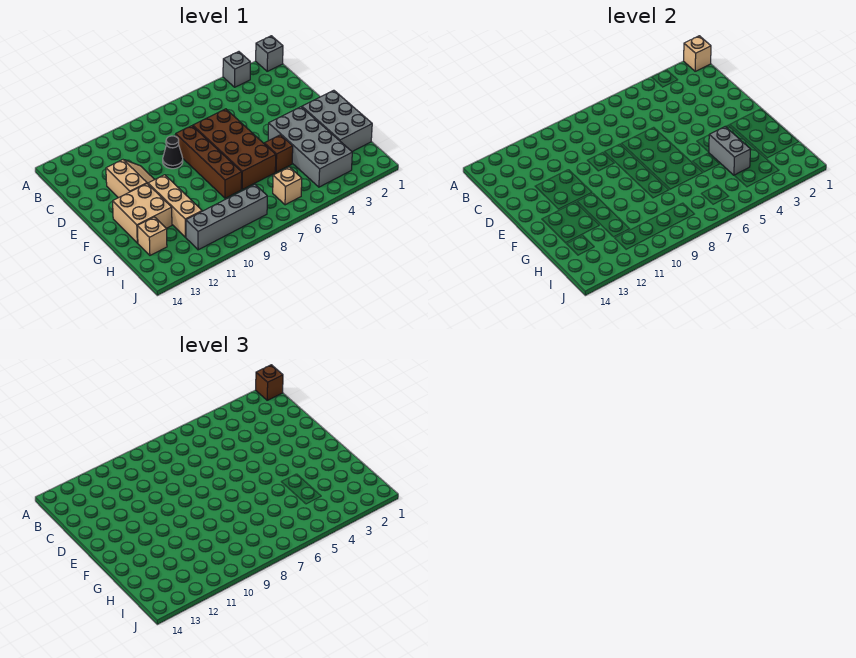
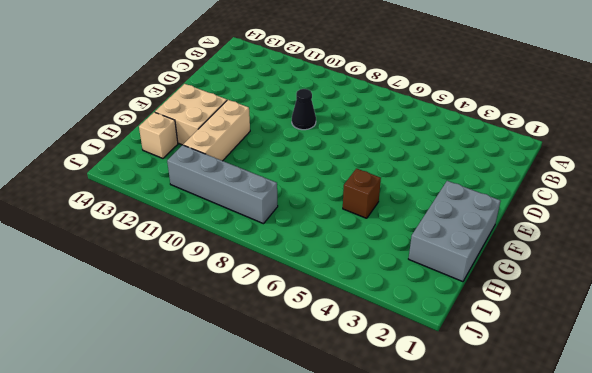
none -> grey brick A1 level 1
none -> grey brick A3 level 1
none -> brown brick D6:G7 level 1

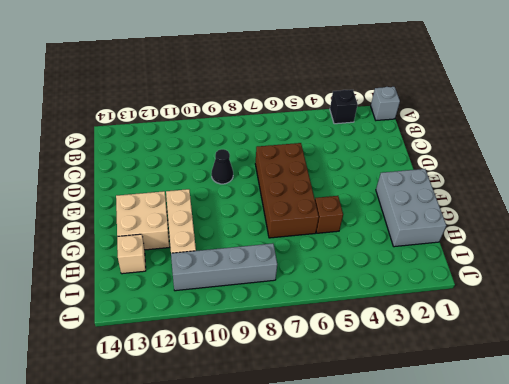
black brick A3 level 1 -> grey brick A3 level 1
none -> brown brick D8:G8 level 1
none -> tan slope D11:E12 level 1 top 12
none -> grey brick F3:I4 level 1

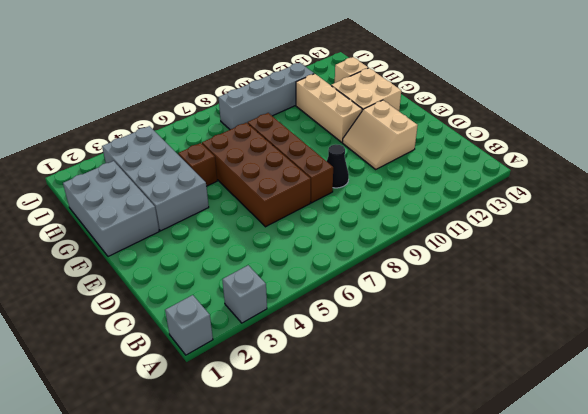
none -> tan brick I6 level 1
none -> tan brick A1 level 2
none -> grey brick G4:H4 level 2

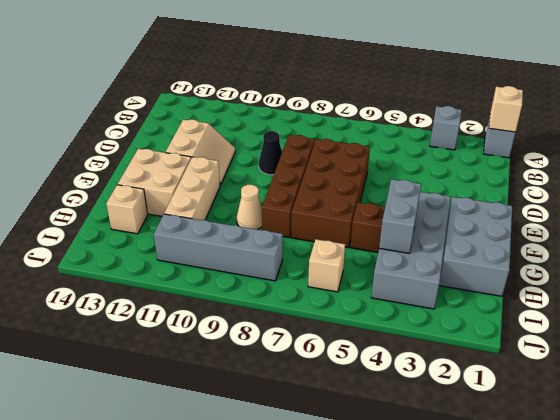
tan cone G9 level 1 -> none
none -> brown brick A1 level 3

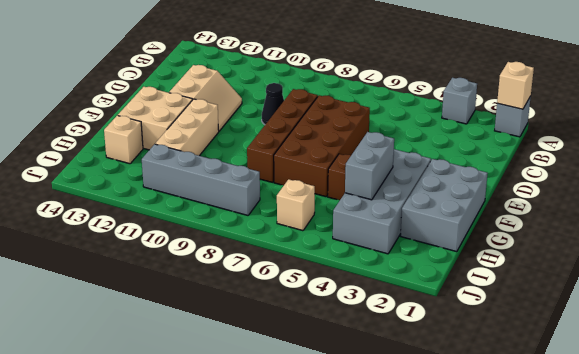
none -> brown brick A1 level 3

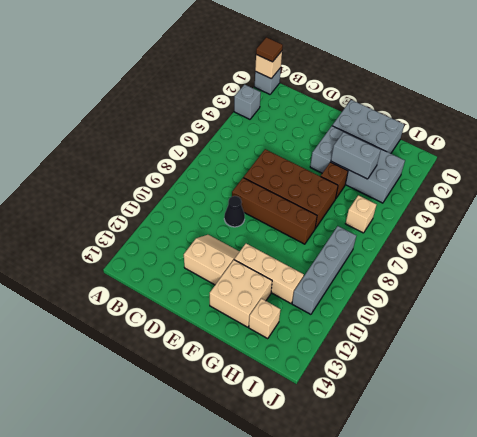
brown tile A1 level 3 -> brown brick A1 level 3

